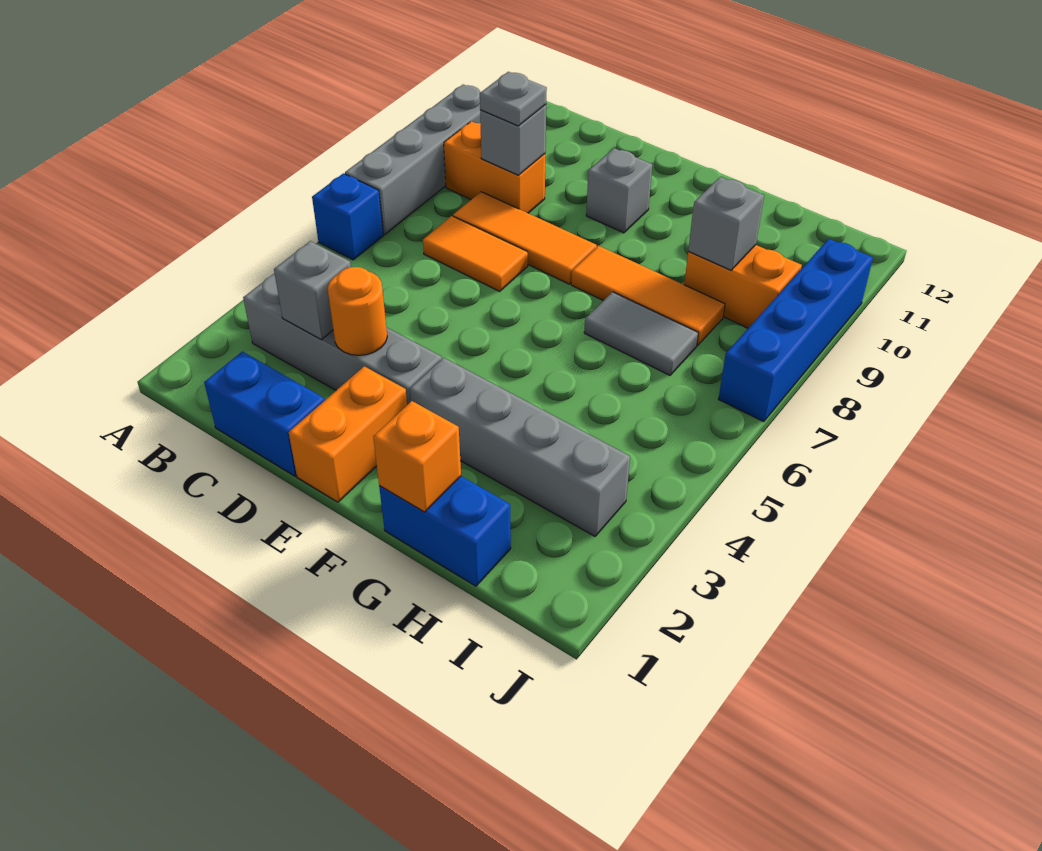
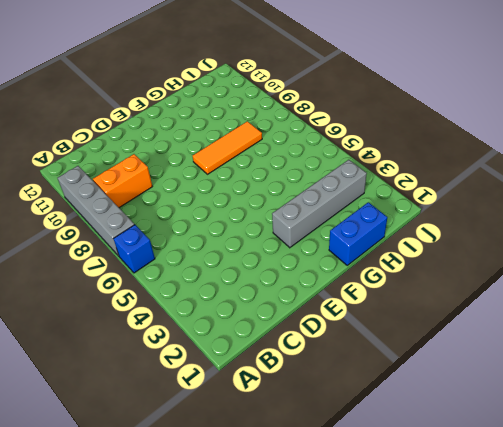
none -> grey brick B3:E3 level 1
none -> blue brick C1:D1 level 1
none -> orange tile C7:D7 level 1

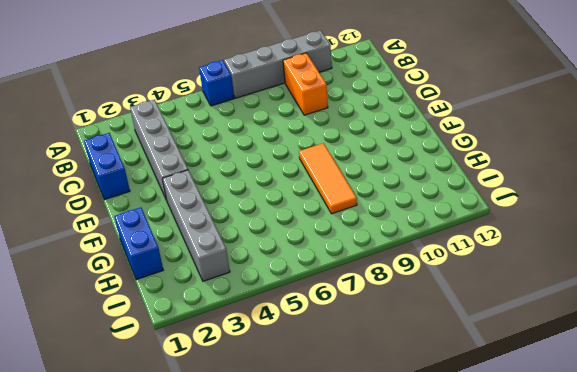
none -> orange tile C7:D7 level 1
none -> orange tile C8:E8 level 1
none -> orange brick E1:E2 level 1

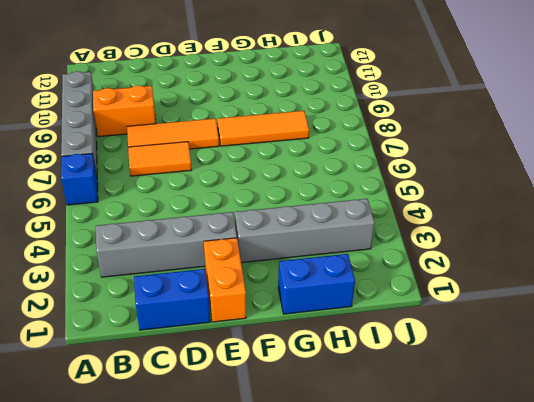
none -> grey brick E10 level 1
none -> grey tile G7:H7 level 1
none -> orange brick H9:I9 level 1

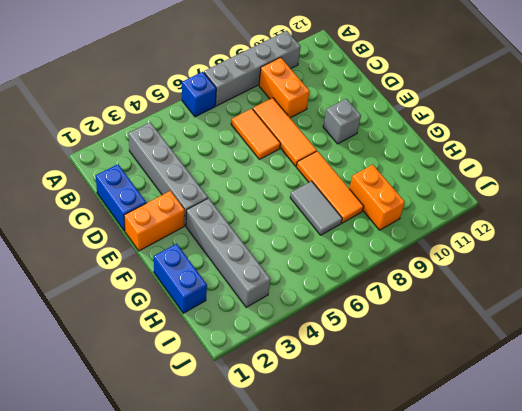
none -> blue brick J7:J10 level 1
none -> grey brick C3 level 2
none -> grey brick C9 level 2

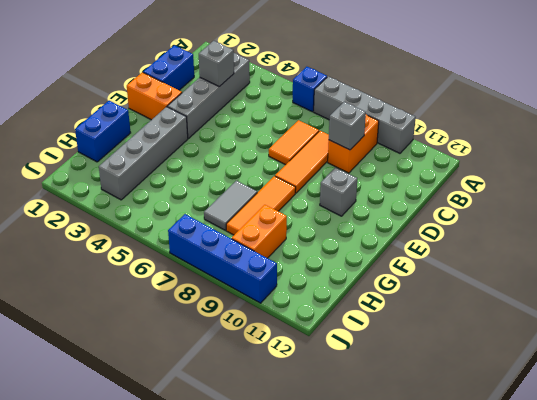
none -> orange round brick D3 level 2
none -> orange brick G1 level 2
none -> grey brick H9 level 2

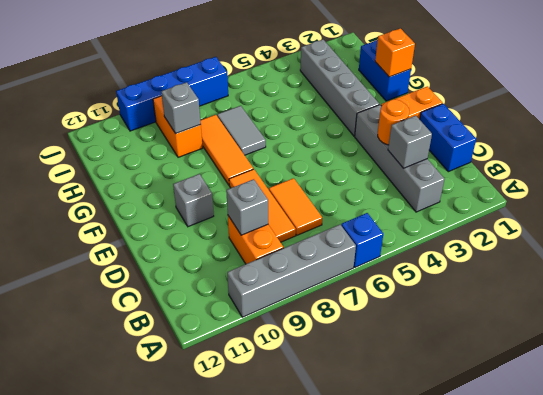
none -> grey plate C9 level 3

